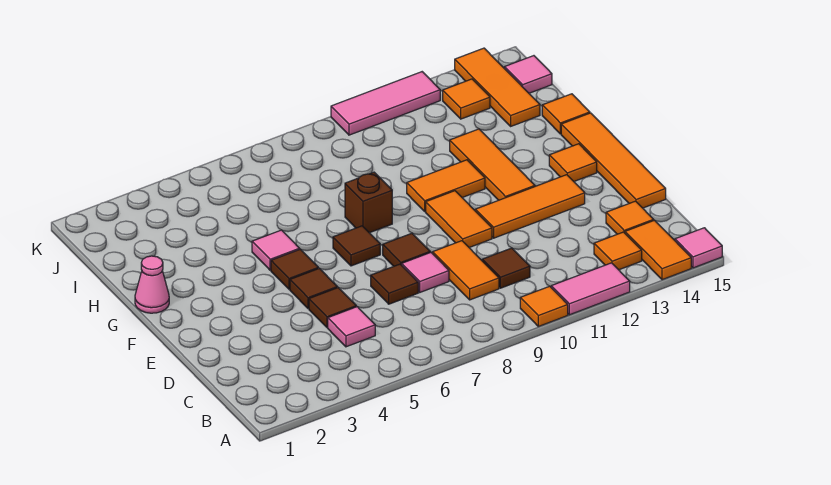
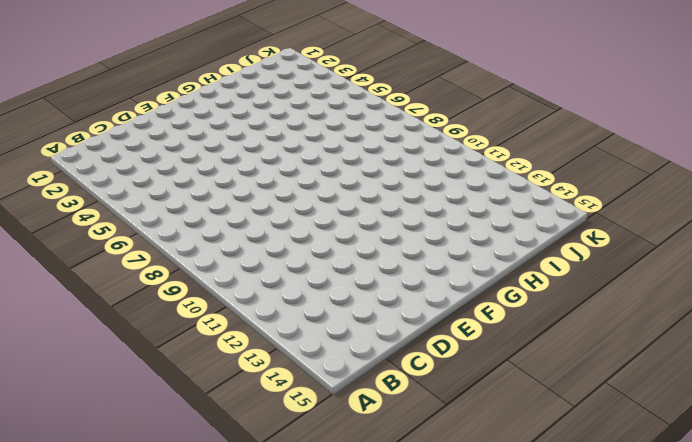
none -> orange tile A10 level 1
none -> pink tile A11:A12 level 1
none -> orange tile A14:B14 level 1
none -> pink tile A15 level 1

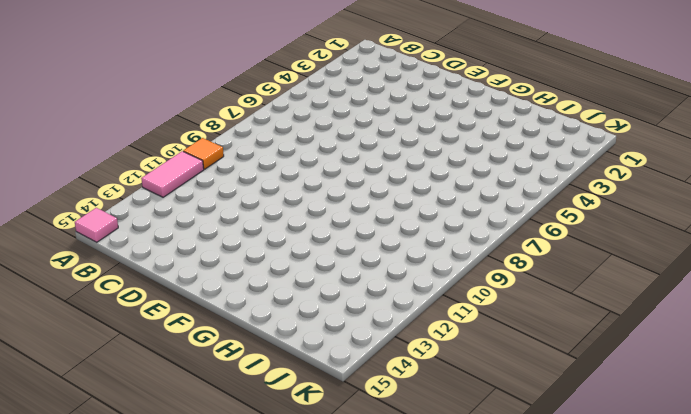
none -> orange tile A14:B14 level 1
none -> orange tile B13 level 1
none -> pink tile C5 level 1
none -> orange tile C9:D9 level 1

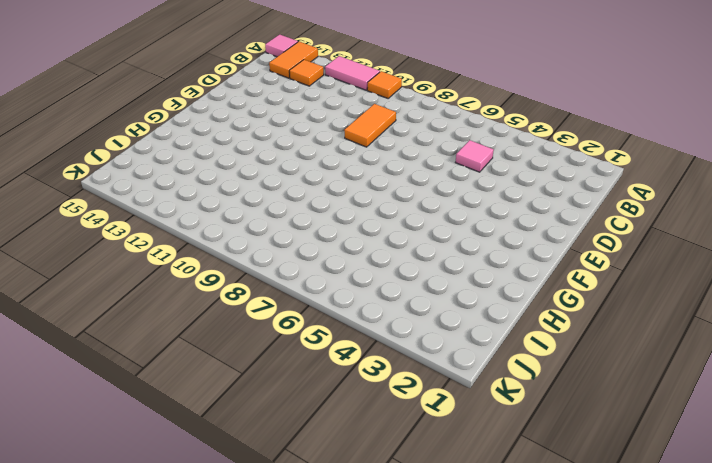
none -> brown tile C10 level 1
none -> orange tile C14 level 1
none -> brown tile D5 level 1
none -> brown tile D7 level 1

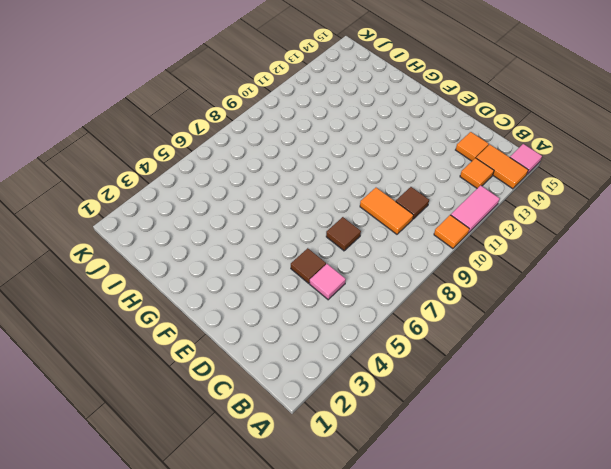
none -> pink tile D8 level 1
none -> orange tile D15:G15 level 1
none -> brown tile E5 level 1
none -> brown tile E8 level 1

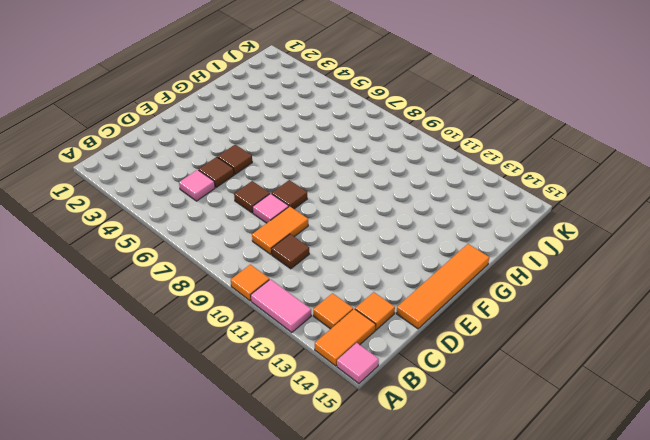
none -> orange tile E10:F10 level 1
none -> orange tile E11:E13 level 1
none -> brown tile F5 level 1
none -> brown tile F7 level 1

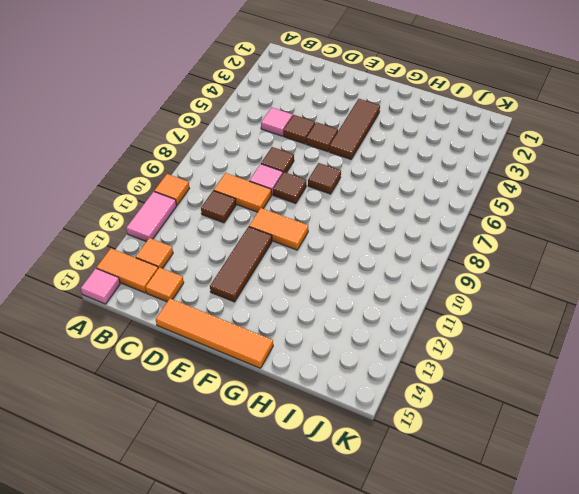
brown tile E11:E13 level 1 -> orange tile E11:E13 level 1
brown tile F3:F5 level 1 -> brown tile F5 level 1
none -> orange tile F12:H12 level 1
none -> orange tile F14 level 1
none -> pink cone G1 level 1
none -> pink tile G5 level 1

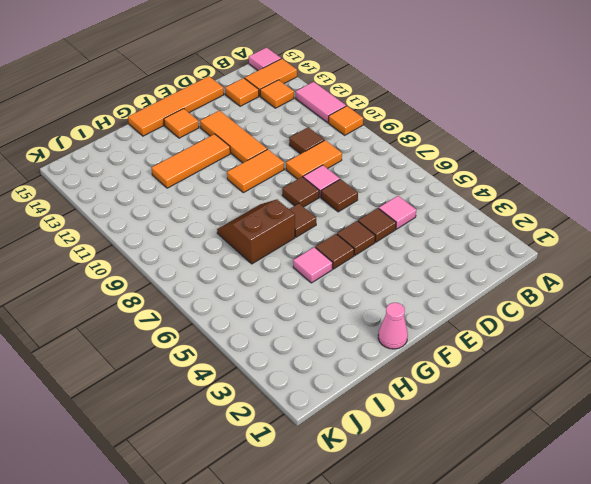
brown slope G7:H8 level 1 top 7 -> brown brick G8 level 1
none -> orange tile G10:G11 level 1
none -> orange tile H15 level 1
none -> orange tile I14:K14 level 1
none -> orange tile J13 level 1

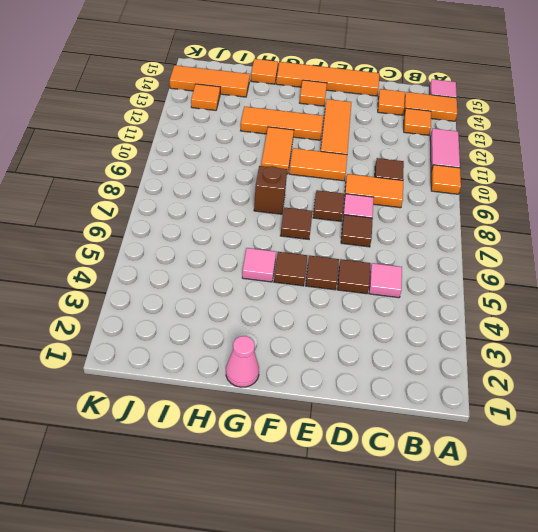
none -> pink tile J15 level 1
none -> pink tile K10:K12 level 1

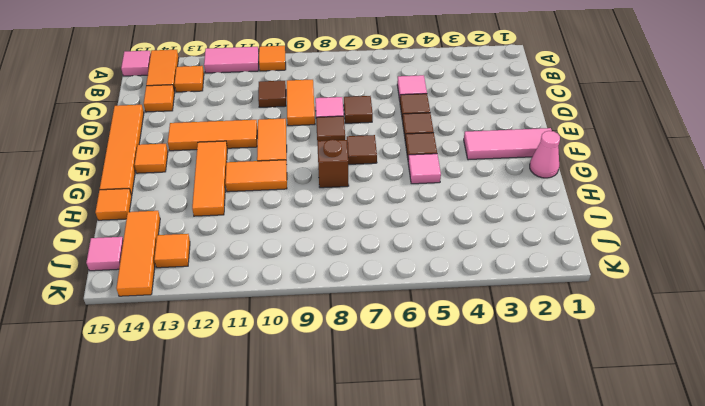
pink tile F1:F3 level 1 -> pink tile K10:K12 level 1

